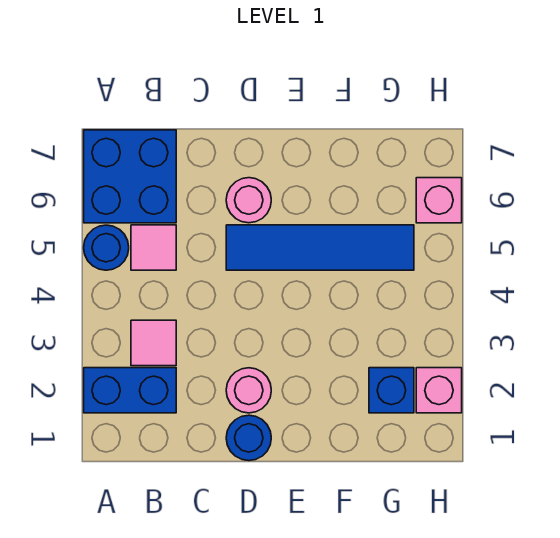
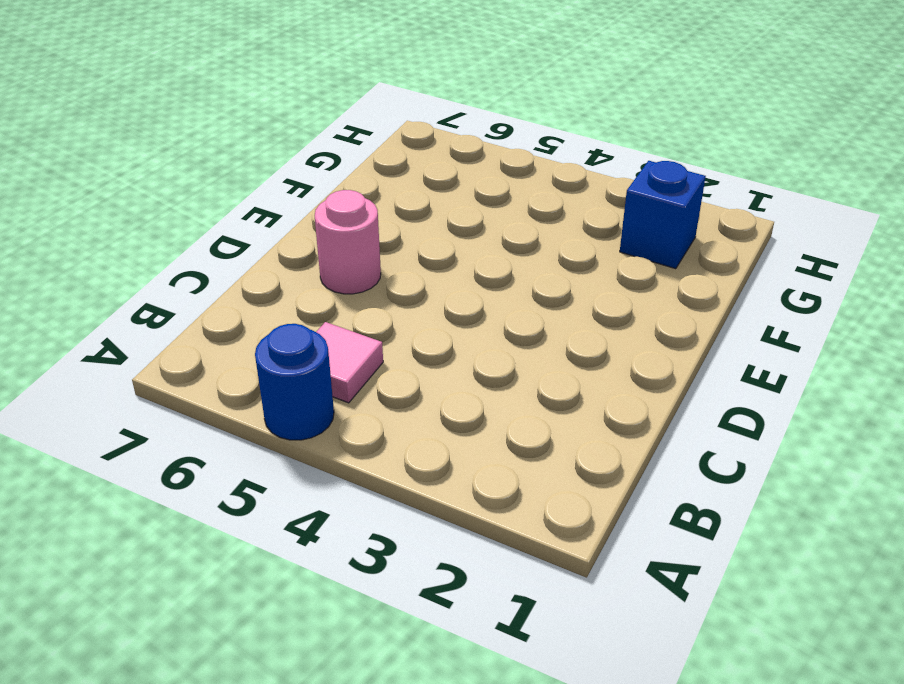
none -> blue brick A2:B2 level 1
none -> blue brick A6:B7 level 1
none -> pink tile B3 level 1

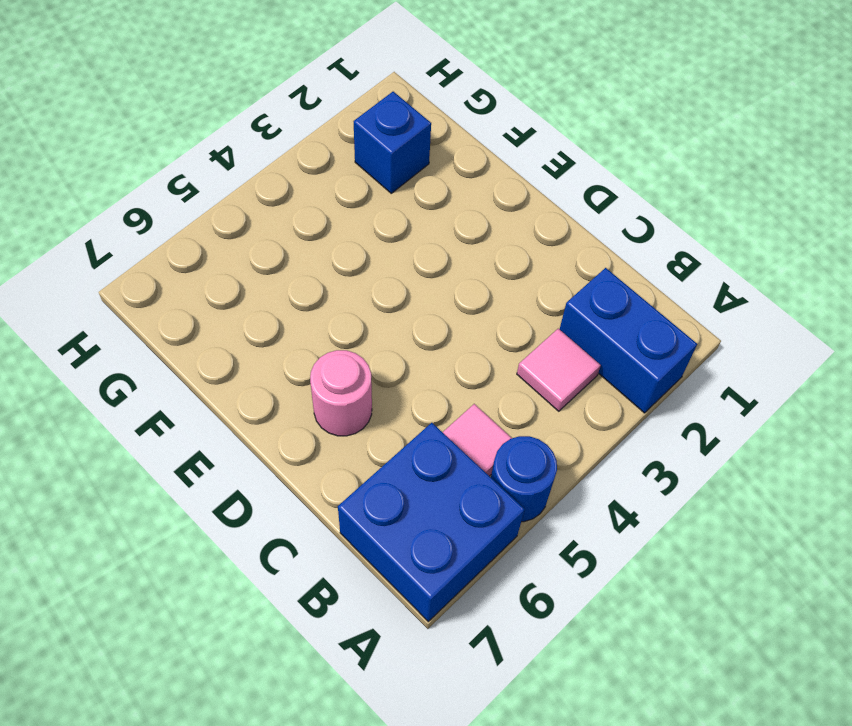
none -> blue round brick D1 level 1
none -> pink round brick D2 level 1
none -> blue tile D5:G5 level 1

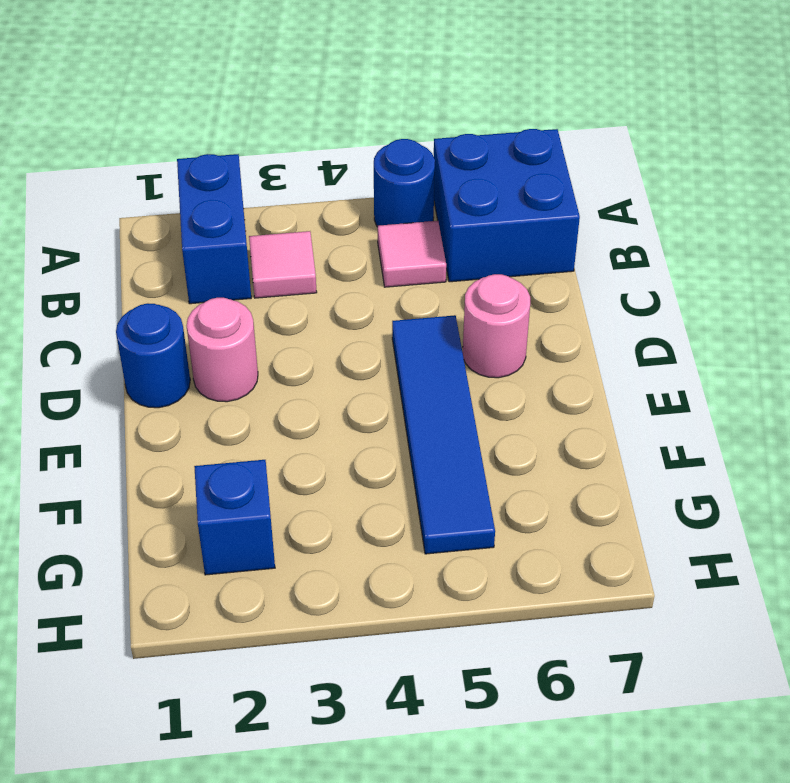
none -> pink brick H2 level 1
none -> pink brick H6 level 1

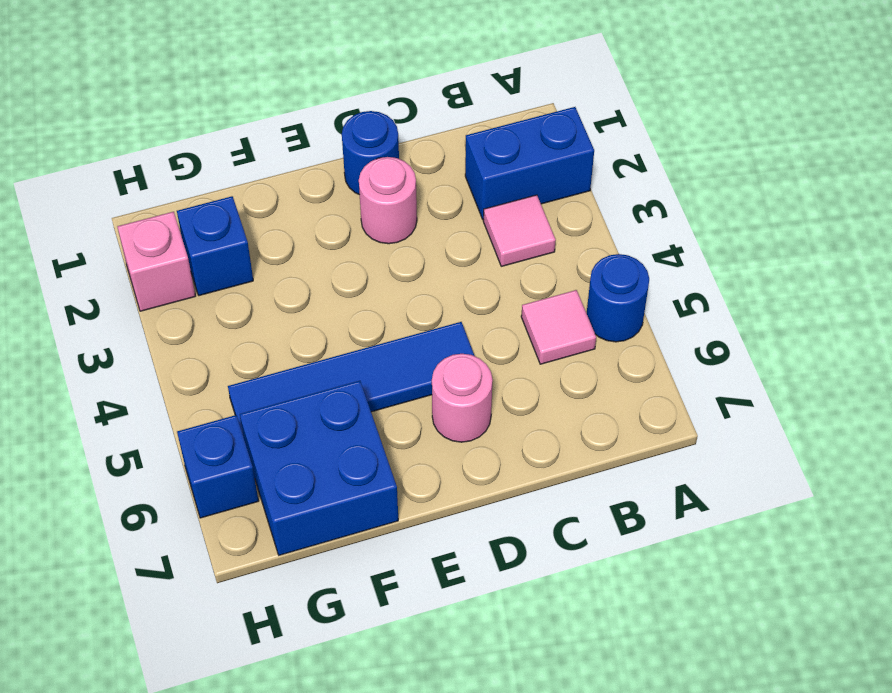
blue brick F6:G7 level 1 -> blue brick A6:B7 level 1
blue brick H6 level 1 -> pink brick H6 level 1

